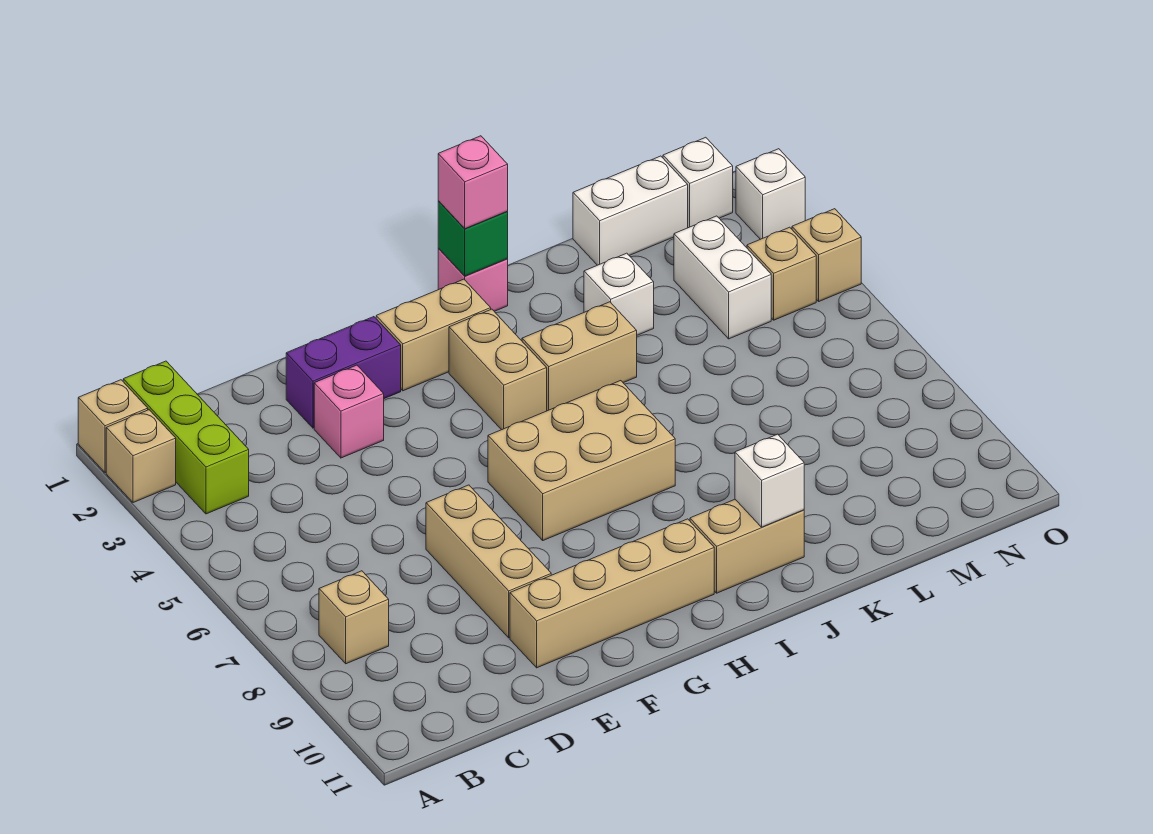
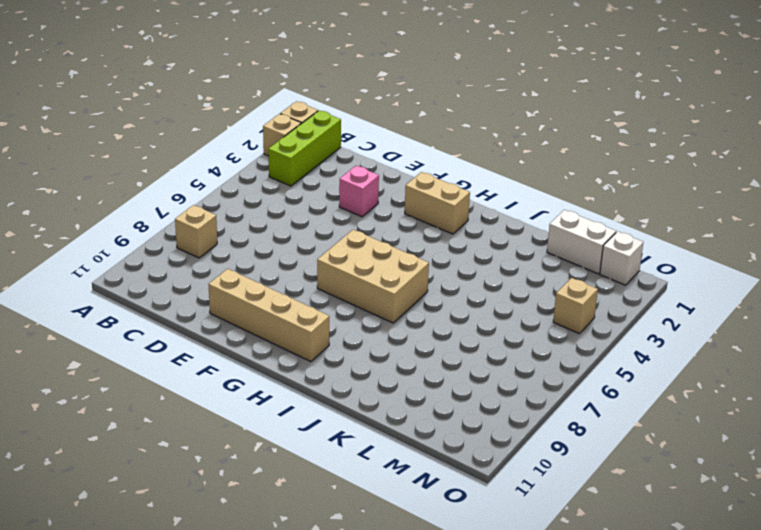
none -> purple brick E2:F2 level 1
none -> tan brick E7:E9 level 1
none -> tan brick H3:H4 level 1

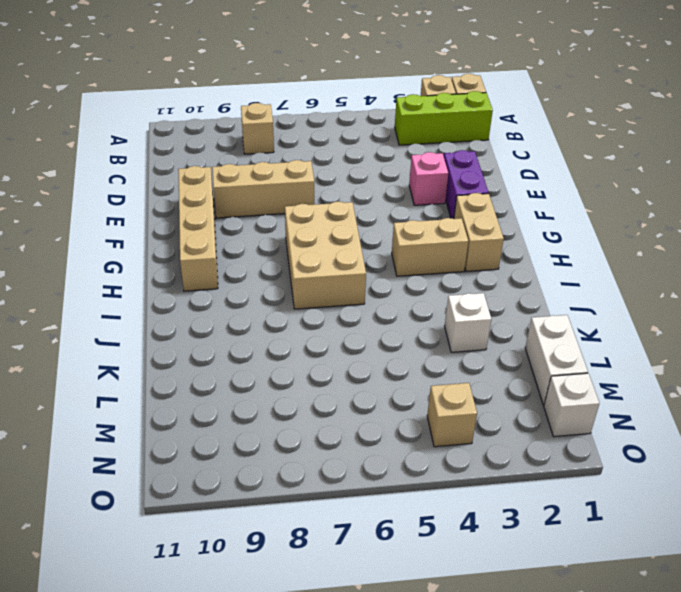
none -> pink brick I1 level 1
none -> tan brick I4:J4 level 1
none -> tan brick I10:J10 level 1

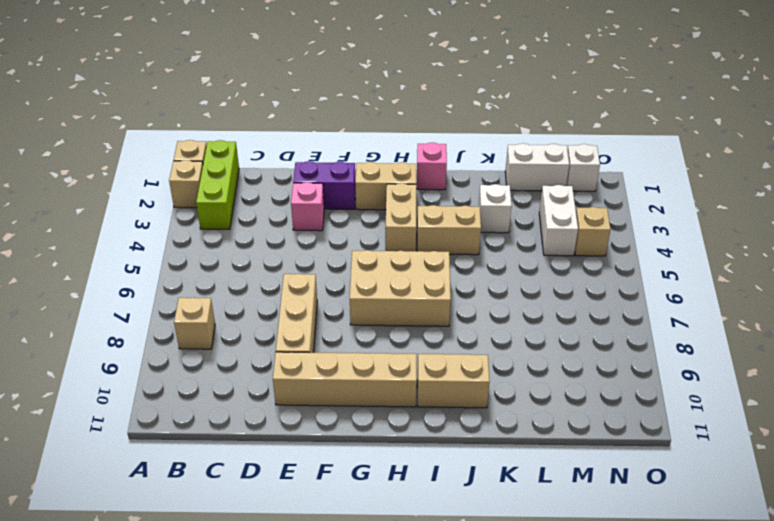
none -> white brick O2 level 1
none -> tan brick O4 level 1
none -> green brick I1 level 2

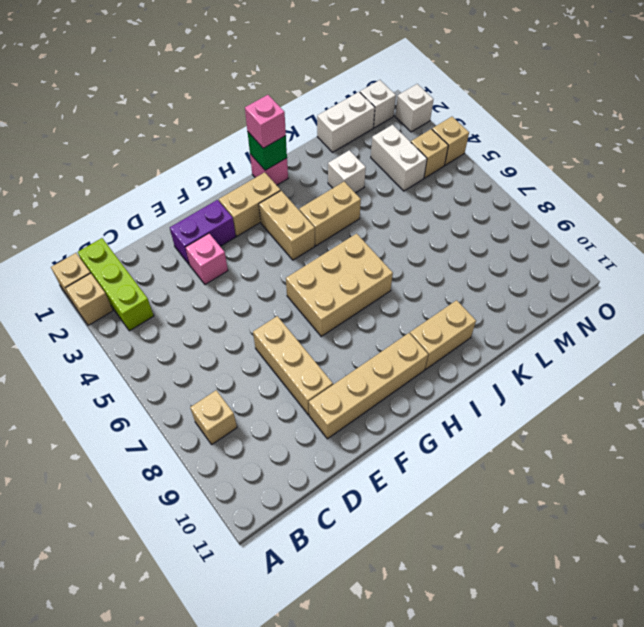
none -> white brick J10 level 2

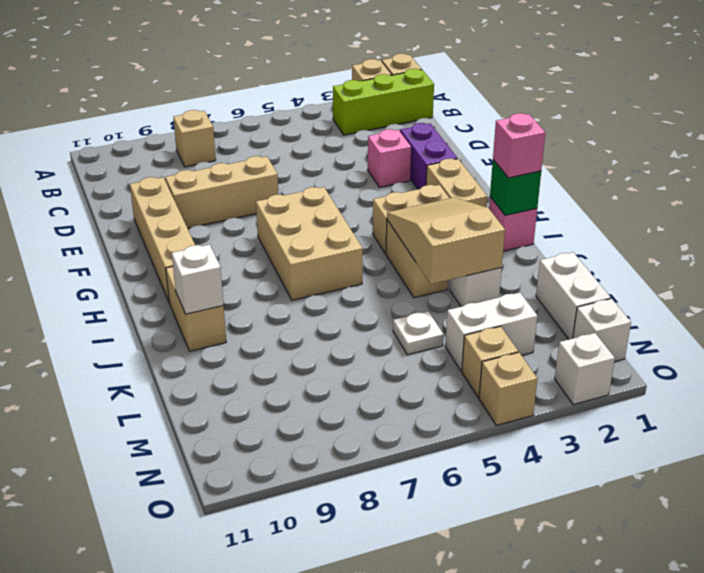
tan slope I3:K4 level 2 top K -> none
white plate L5 level 1 -> none

